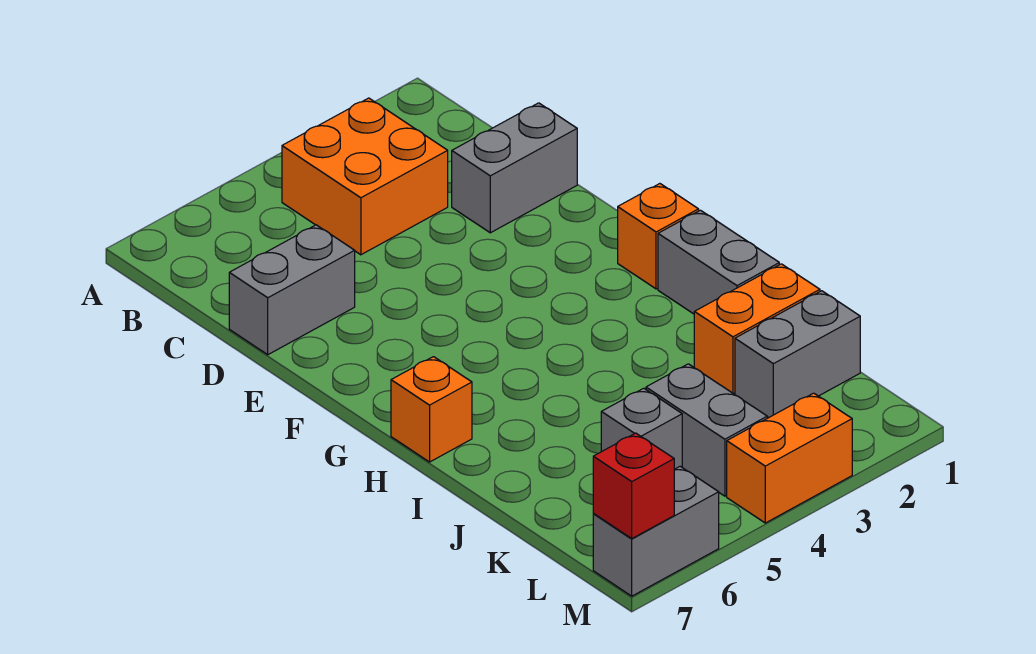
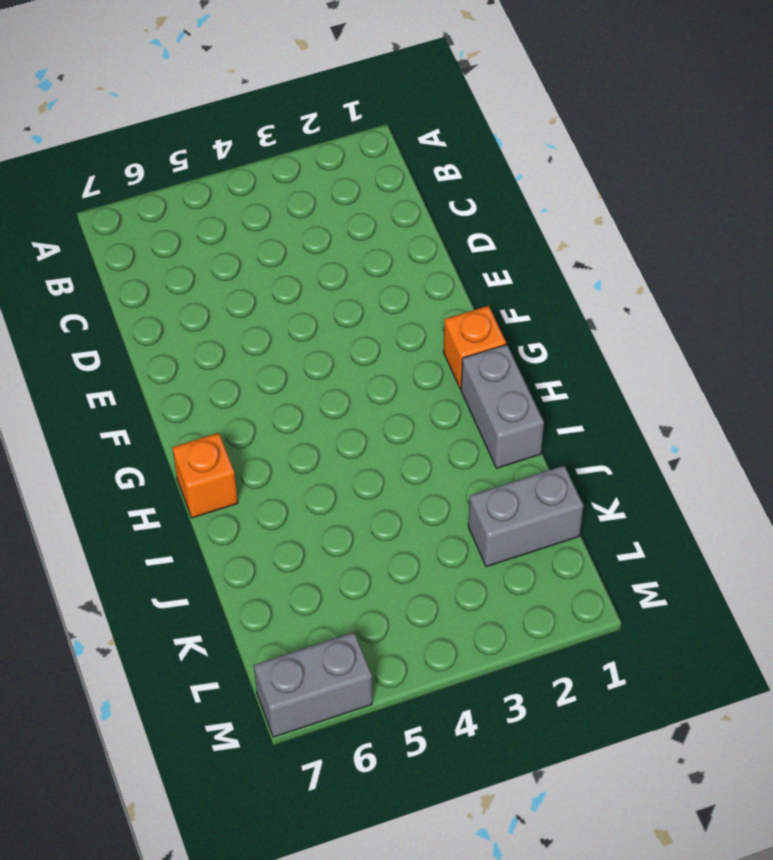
none -> orange brick B3:C4 level 1
none -> grey brick D1:D2 level 1
none -> grey brick D6:D7 level 1

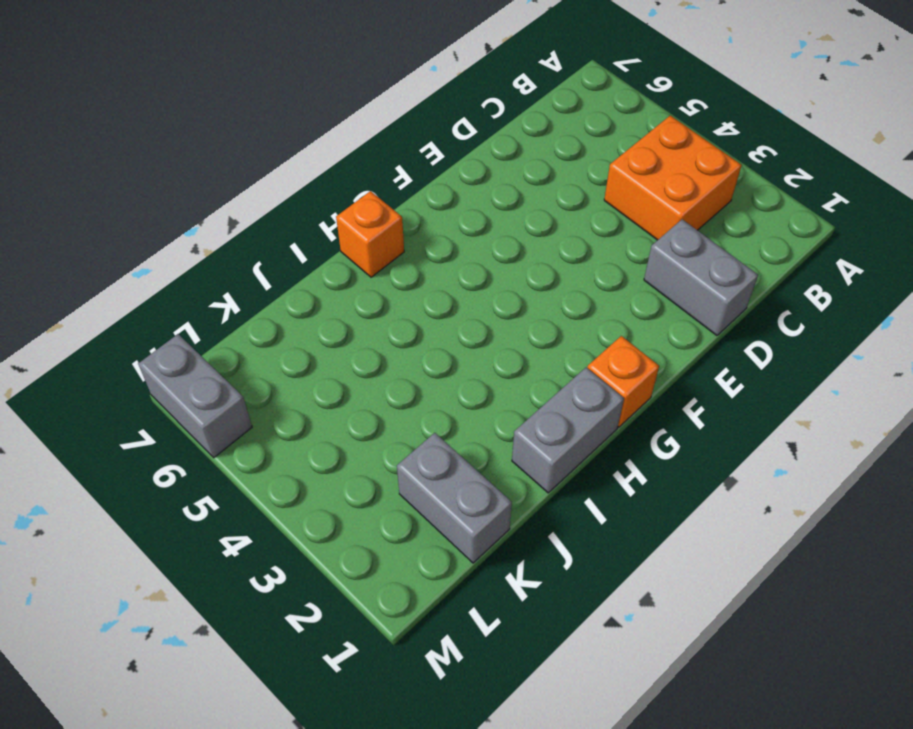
none -> grey brick D6:D7 level 1
none -> orange brick J1:J2 level 1
none -> grey brick K4:L4 level 1

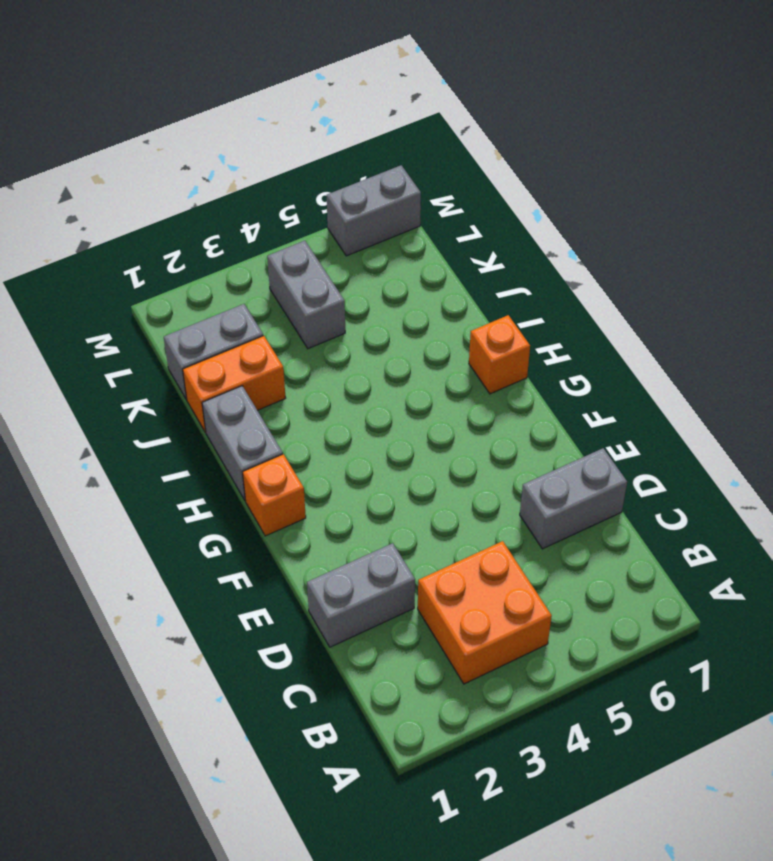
none -> grey brick K5 level 1
none -> orange brick M3:M4 level 1
none -> red brick M7 level 2

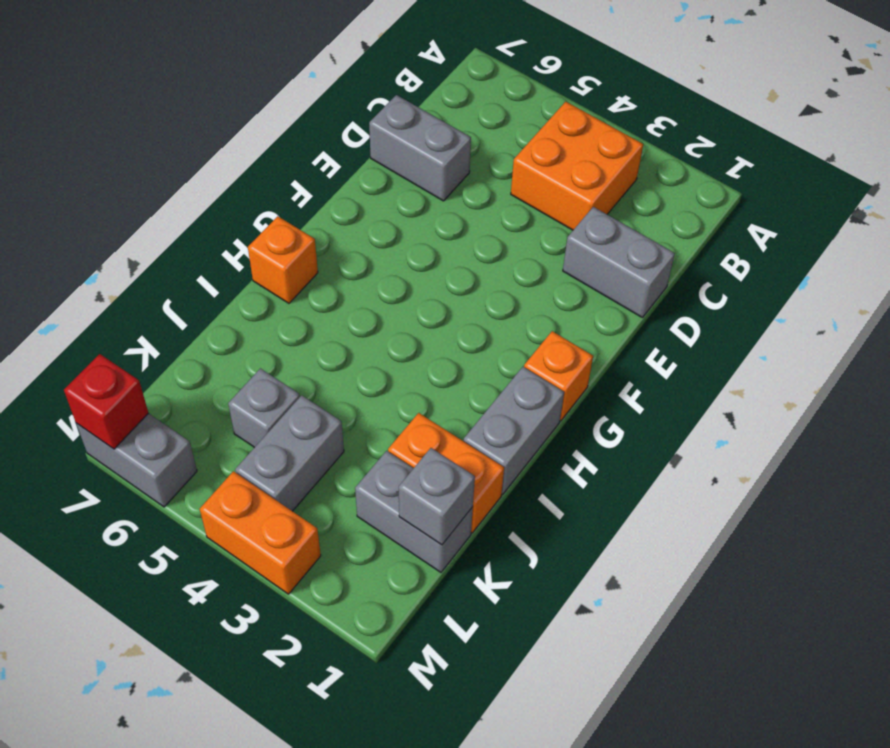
grey brick K1 level 2 -> none

